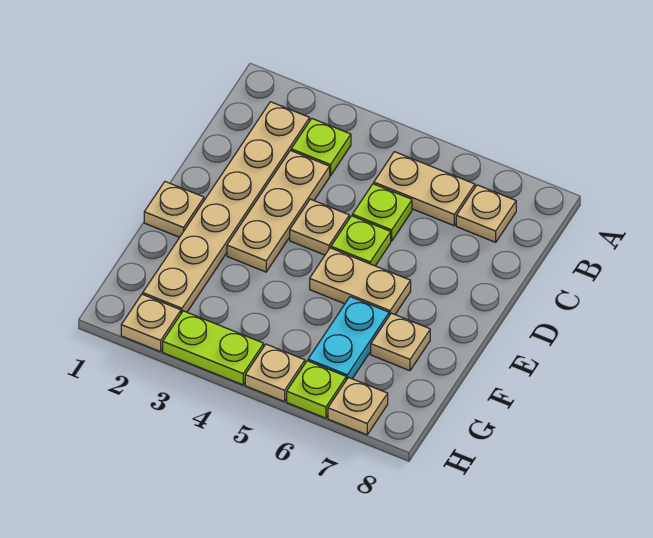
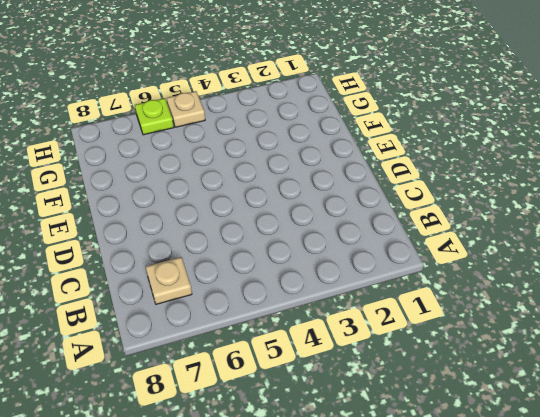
none -> tan plate B2:G2 level 1
none -> lime plate B3 level 1
none -> tan plate B5:B6 level 1

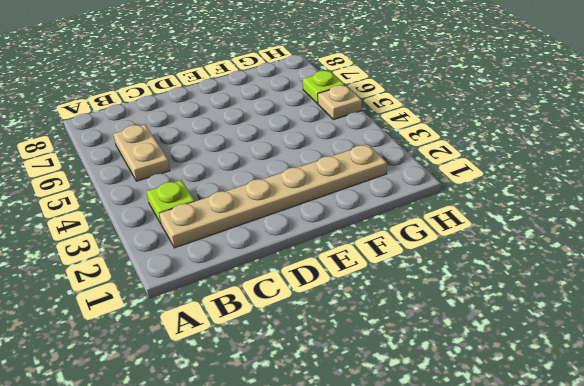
none -> tan plate B7 level 1
none -> tan plate C3:E3 level 1
none -> lime plate C5 level 1

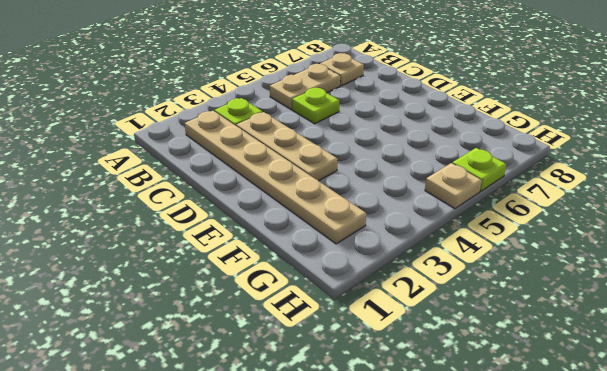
none -> tan plate D4 level 1
none -> lime plate D5 level 1
none -> tan plate E1 level 1

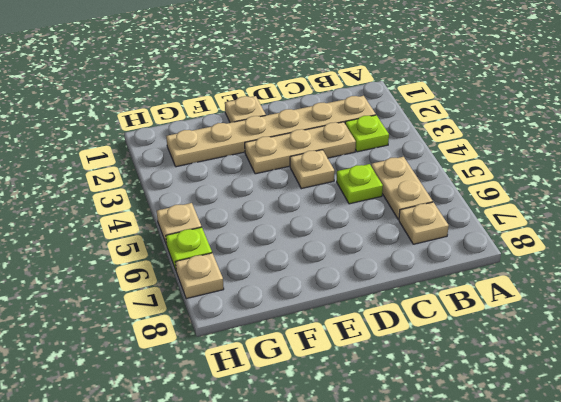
none -> lime plate D5 level 1
none -> tan plate E5:E6 level 1
none -> cyan plate F6:G6 level 1

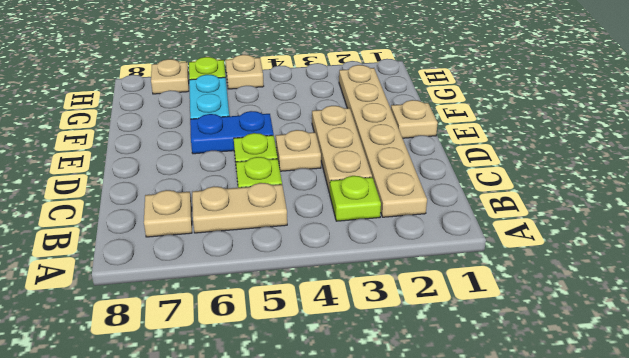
blue plate E5:E6 level 1 -> tan plate E5:E6 level 1
none -> tan plate F7 level 1
none -> tan plate H2 level 1
none -> lime plate H3:H4 level 1

